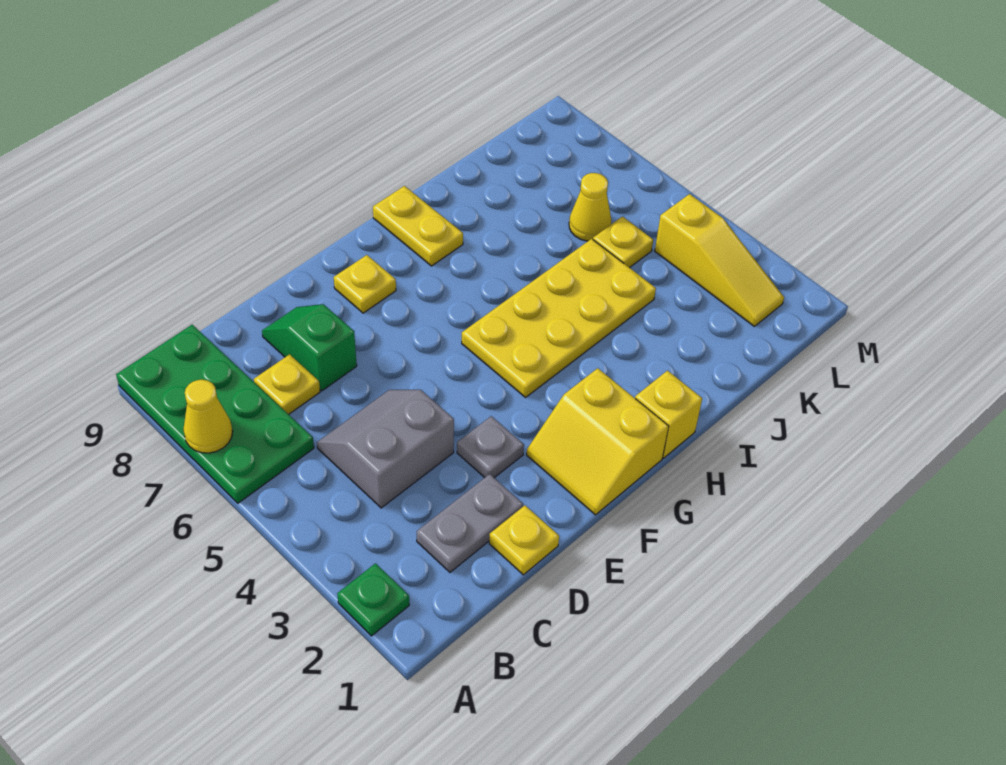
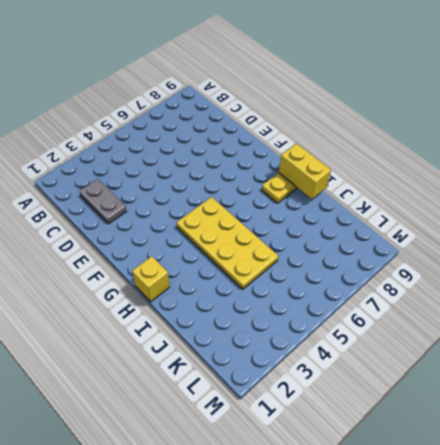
yellow brick H9:I9 level 2 -> none
none -> green plate A2 level 1
none -> green plate A6:B9 level 1
none -> grey slope C4:D5 level 1 top 4

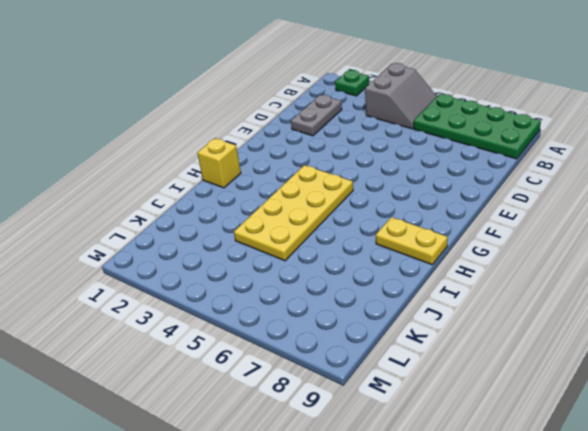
grey slope A4:B5 level 1 top 4 -> grey slope C4:D5 level 1 top 4
none -> yellow plate C7 level 1
none -> yellow plate D1 level 1
none -> green slope D7:D8 level 1 top 7

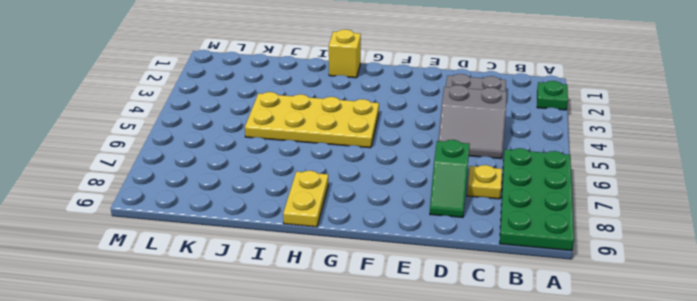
none -> yellow plate D1 level 1
none -> grey plate E3 level 1
none -> yellow slope F1:G2 level 1 top G

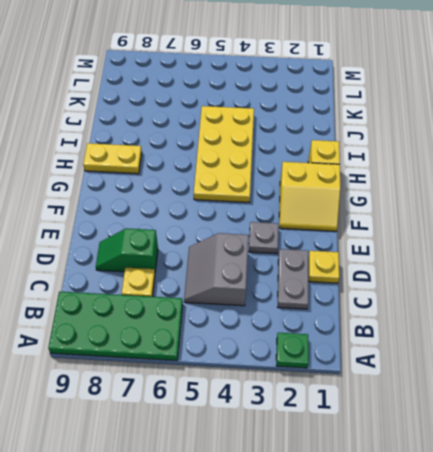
none -> yellow plate F8 level 1
none -> yellow plate K5 level 1
none -> yellow cone K6 level 1

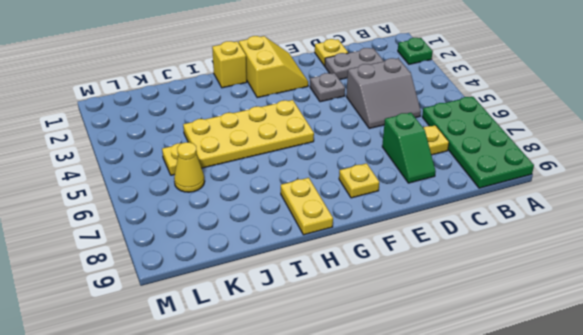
none -> yellow slope L2:L4 level 1 top 4
none -> yellow cone A7 level 2

